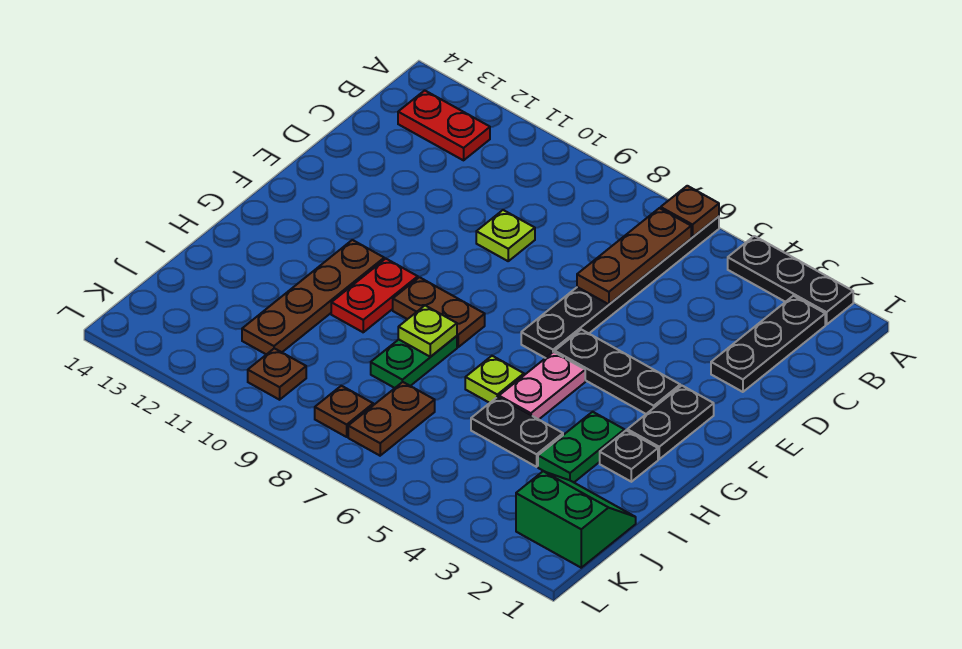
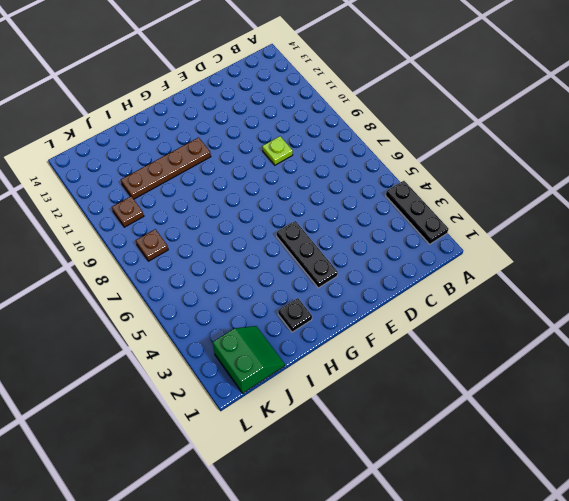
none -> black plate A6:F6 level 1
none -> black plate B2:D2 level 1
none -> red plate B12:B13 level 1

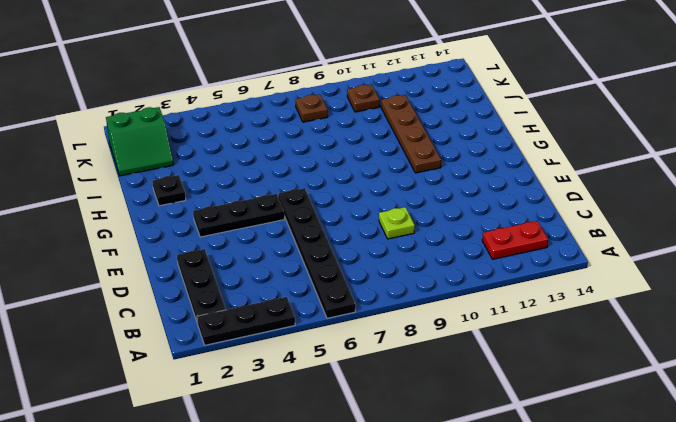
none -> black plate F2:G2 level 1
none -> pink plate G5:H5 level 1
none -> brown plate G8:G9 level 1

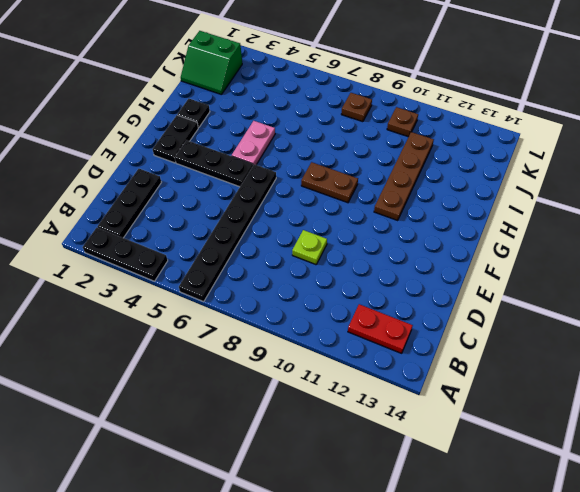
none -> red plate G10:H10 level 1
none -> green plate H3:I3 level 1
none -> lime plate H6 level 1

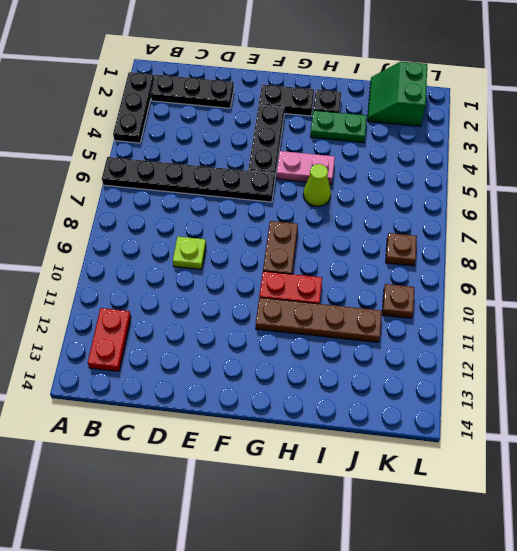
lime cone H6 level 1 -> lime plate H6 level 1
none -> green plate H8:I8 level 1
none -> black plate I4:I5 level 1
none -> brown plate J7:K7 level 1

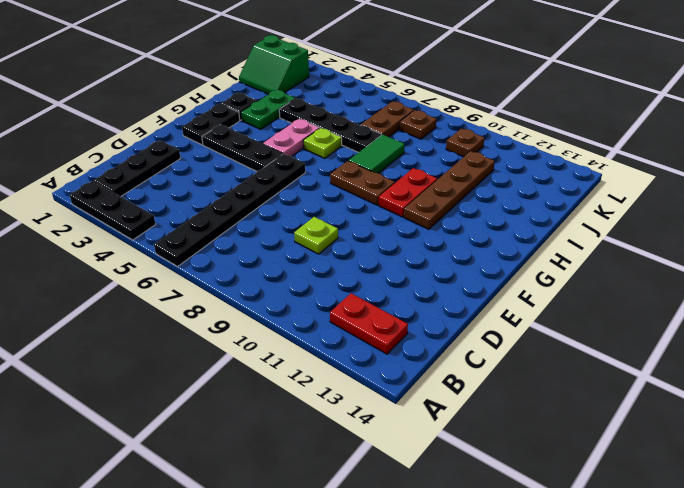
green tile H8:I8 level 1 -> green plate H8:I8 level 1
black plate I4:I7 level 1 -> black plate I4:I5 level 1
none -> brown plate A6 level 2
none -> brown plate B6:D6 level 2
none -> lime plate H8 level 2

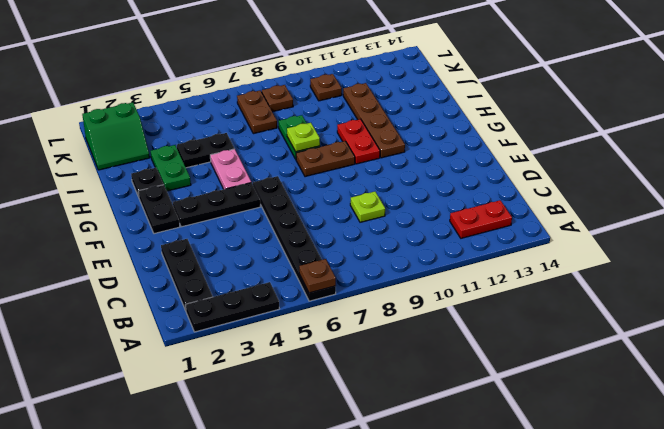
none -> lime plate H6 level 1
none -> brown plate B6:D6 level 2

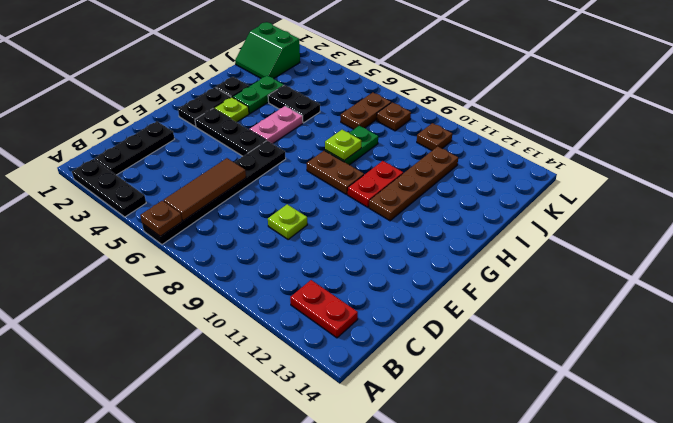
brown tile B6:D6 level 2 -> brown plate B6:D6 level 2
lime plate G3 level 1 -> lime plate H6 level 1

